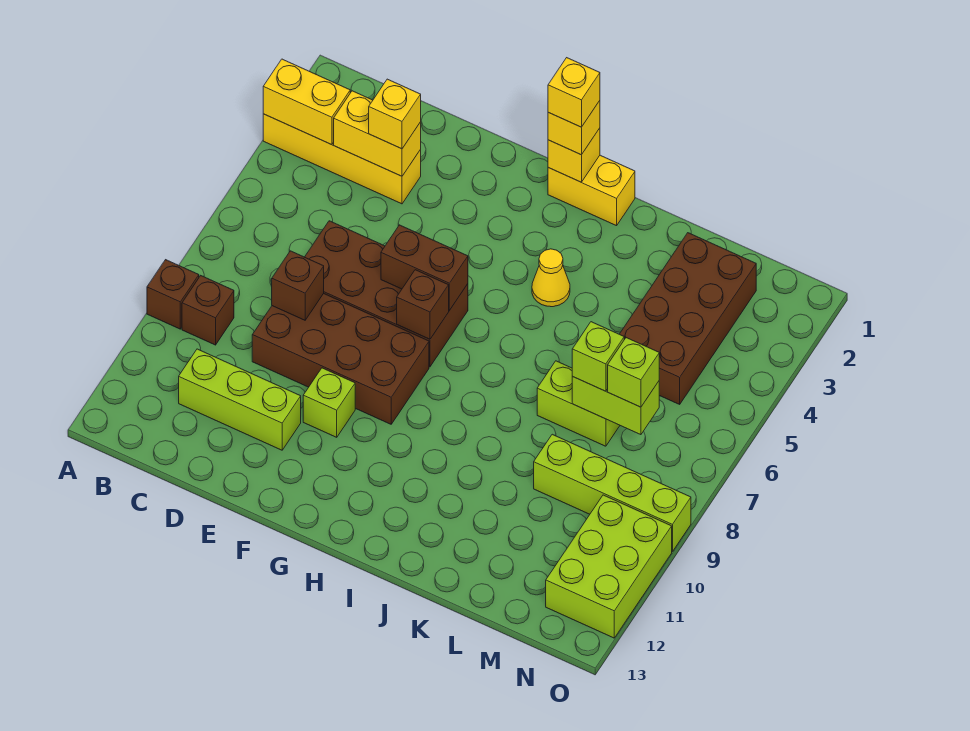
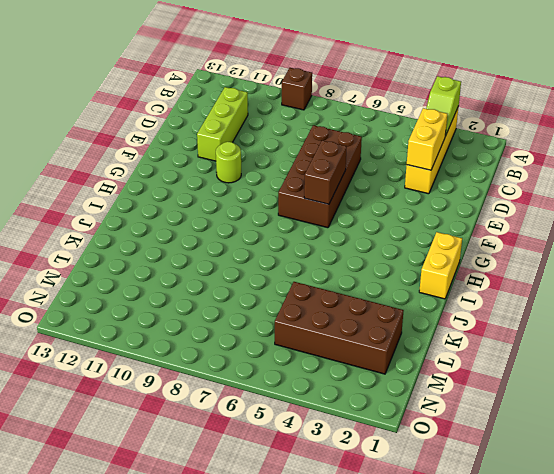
lime slope A3:B3 level 2 top A -> yellow brick A3:B3 level 2
lime round brick F10 level 1 -> lime brick F10 level 1
none -> brown brick B9 level 1
none -> brown brick D8:G9 level 1
none -> yellow cone I4 level 1

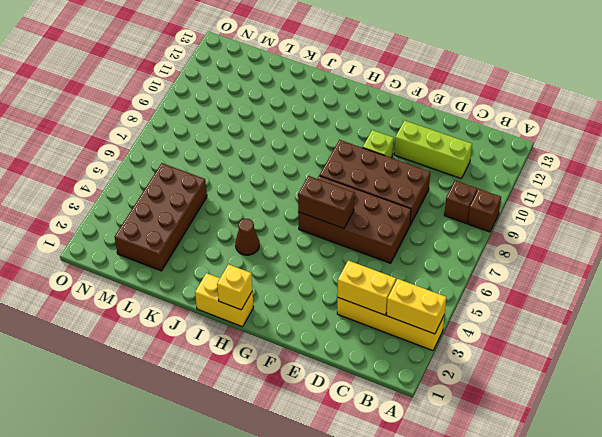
brown cone I4 level 1 -> yellow cone I4 level 1
none -> lime brick K7:L7 level 1
none -> lime brick L9:O9 level 1
none -> lime brick N10:O12 level 1

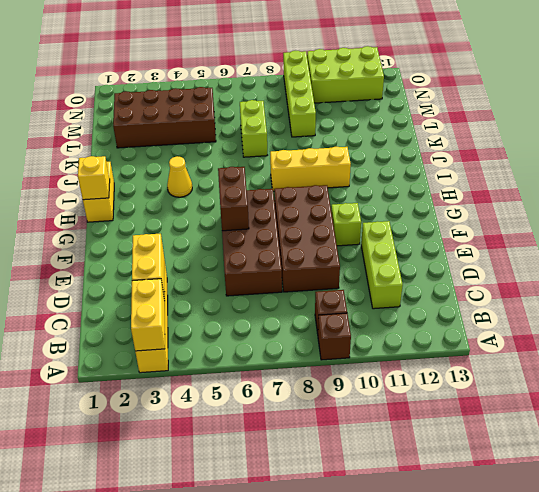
yellow brick I8:I10 level 1 -> none
none -> brown brick D8 level 2
none -> brown brick G7 level 2
none -> lime brick L7:M7 level 2

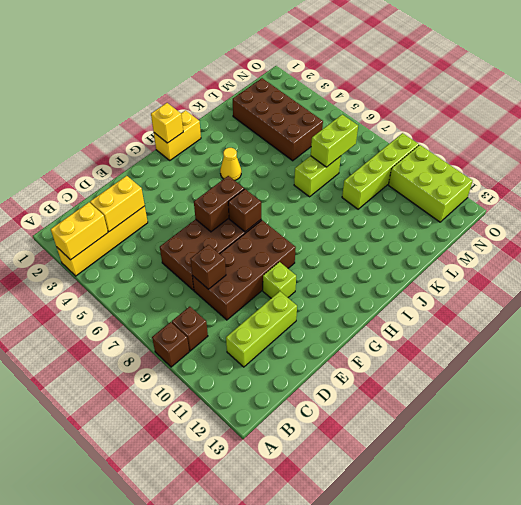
none -> yellow brick D3 level 3
none -> yellow brick H1 level 3
none -> lime brick L7 level 3

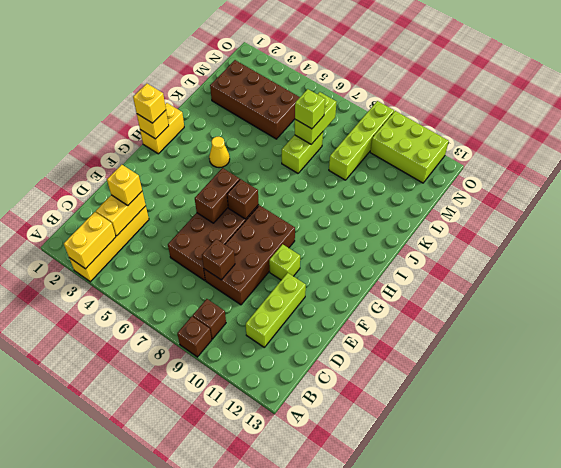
none -> lime brick M7 level 3
none -> yellow brick H1 level 4

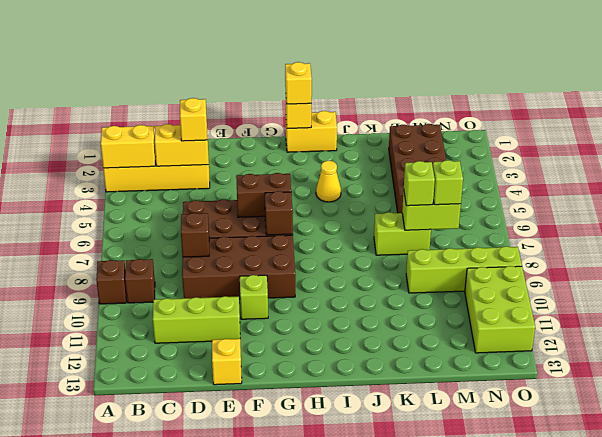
yellow brick E13 level 1 -> yellow brick H1 level 4

